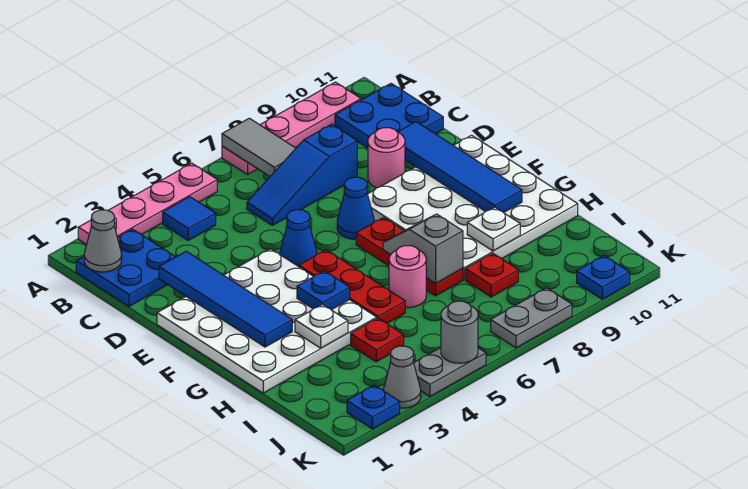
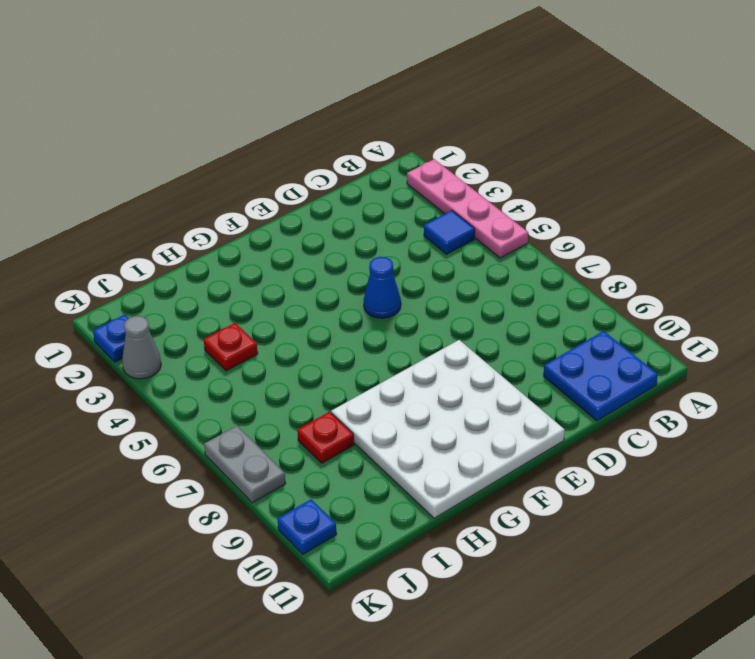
none -> pink plate A7:A10 level 1
none -> blue plate B1:C2 level 1
none -> blue slope C6:C8 level 1 top 8
none -> pink round brick D9 level 1

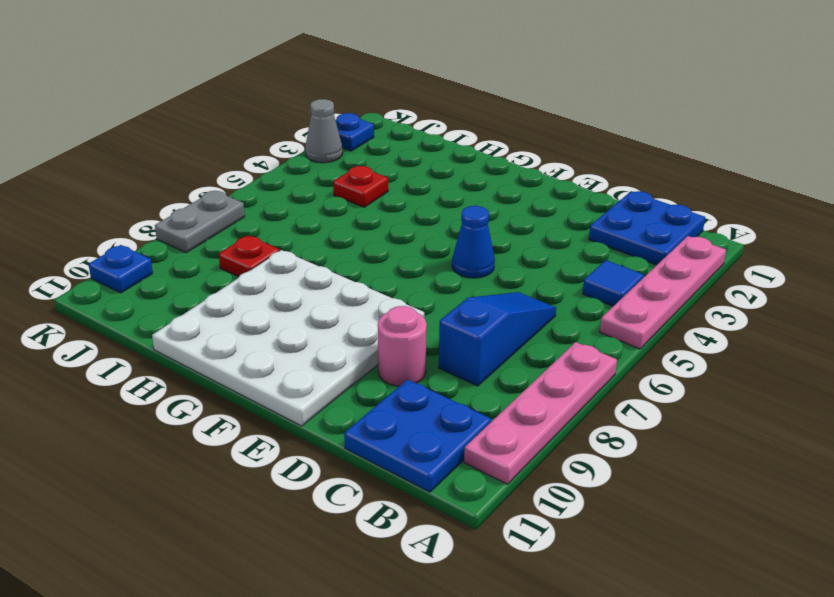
none -> white plate E1:H4 level 1
none -> blue cone E7 level 1
none -> red plate F5:H5 level 1
none -> red plate F7:H7 level 1

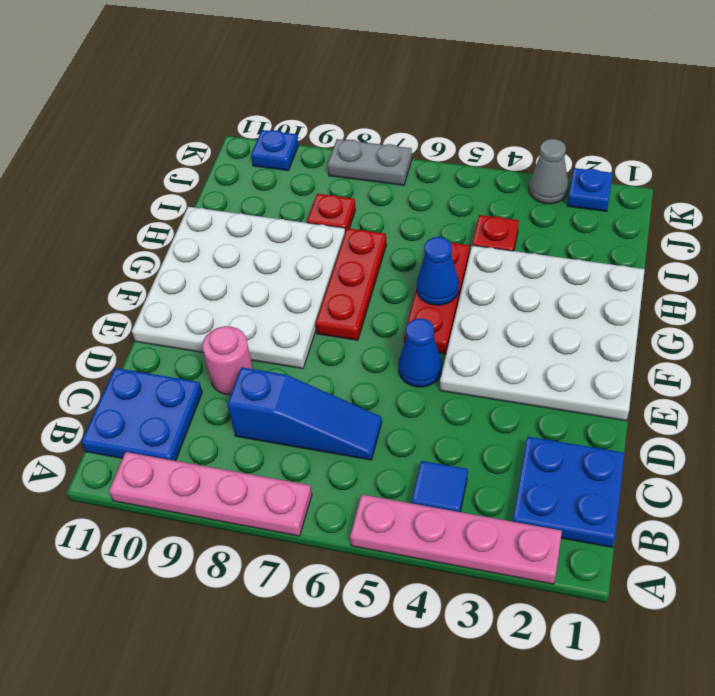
blue cone G5 level 2 -> blue cone E7 level 1
none -> pink round brick H6 level 1
none -> grey plate K4:K5 level 1
none -> grey tile A7:B7 level 2
none -> grey cone B1 level 2

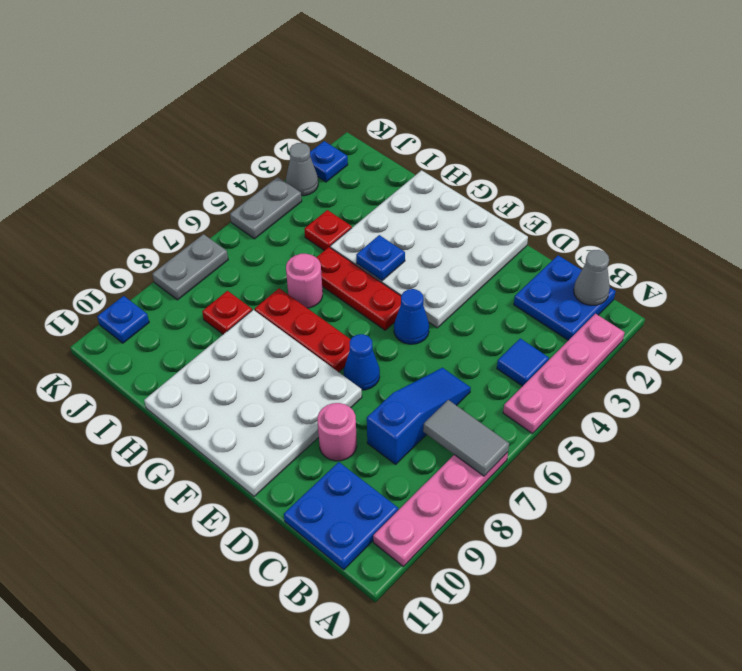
none -> blue tile D2:G2 level 2
none -> blue tile D10:G10 level 2
none -> grey slope G7:H7 level 2 top H
none -> white plate H3 level 2

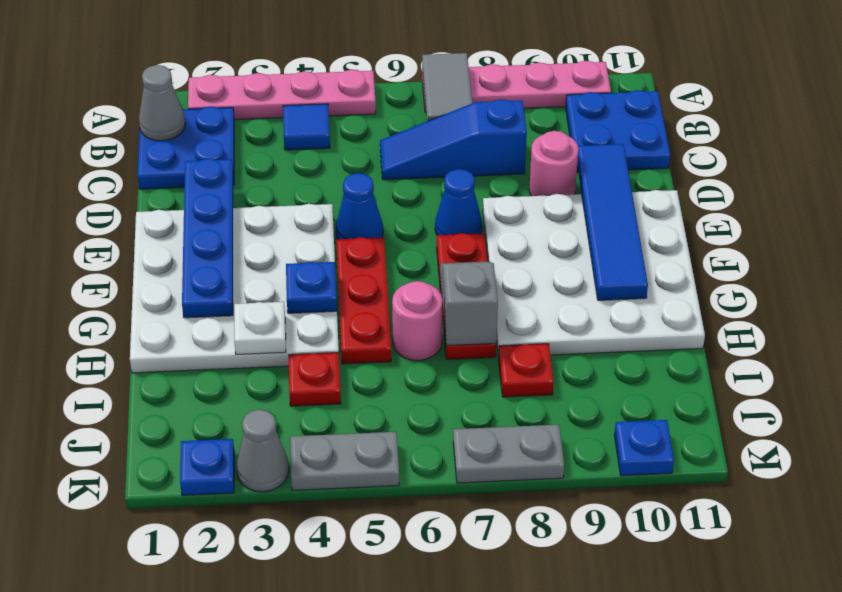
blue plate D2:G2 level 2 -> blue tile D2:G2 level 2
none -> white plate H9 level 2
none -> grey round brick K5 level 2

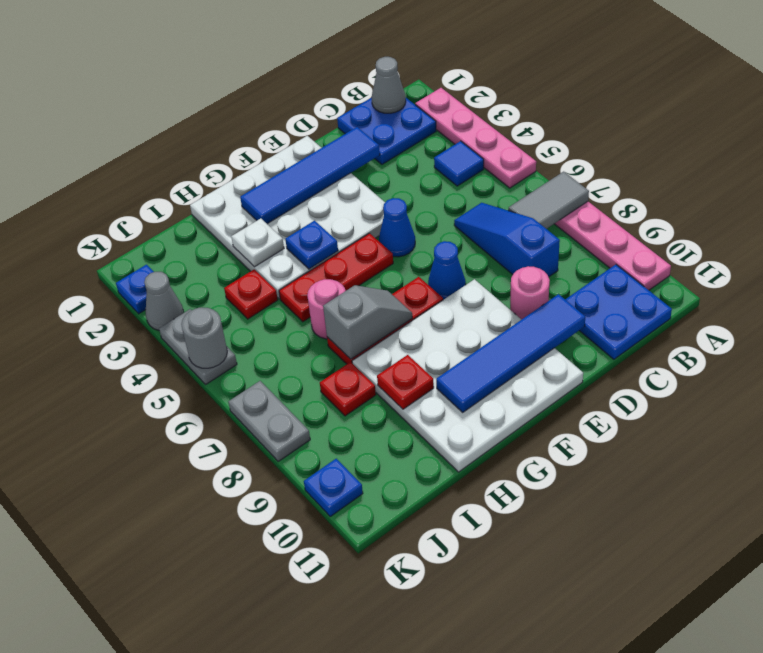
red plate H9 level 2 -> white plate H9 level 2

